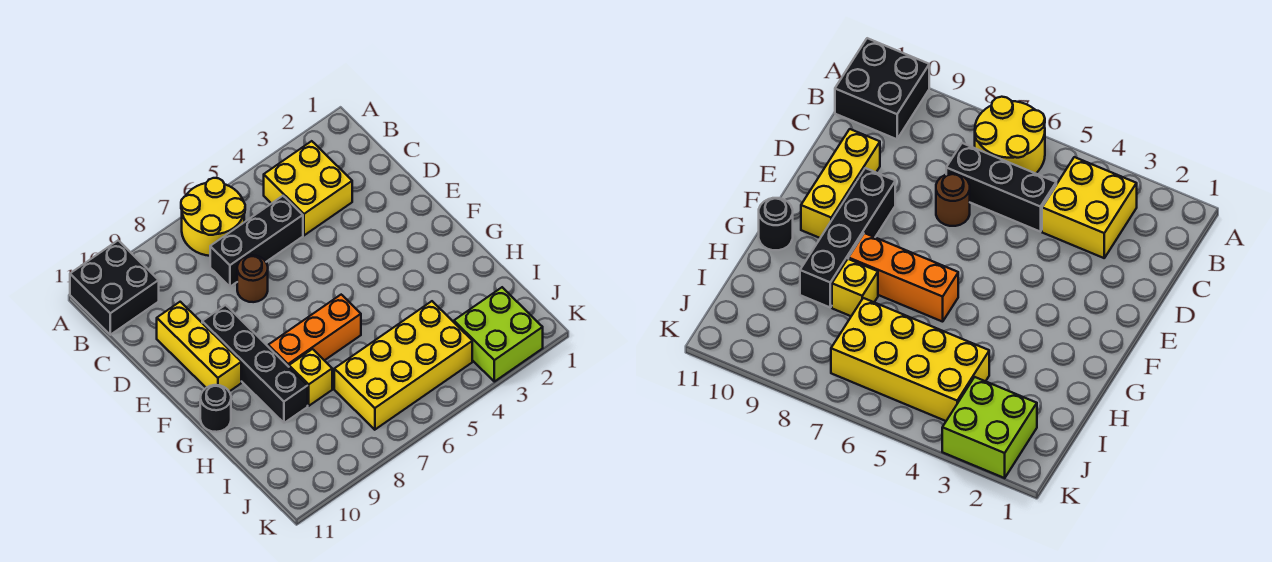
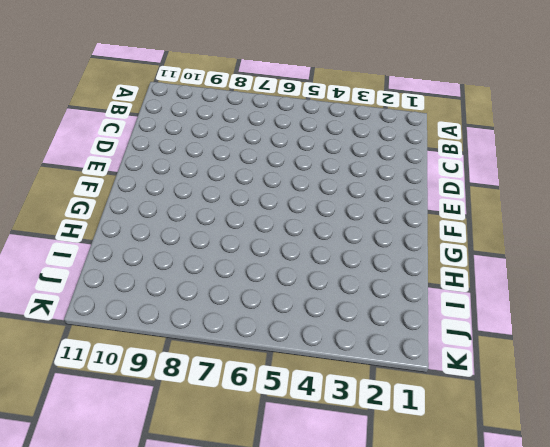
none -> yellow round brick A6:B7 level 1
none -> black brick A10:B11 level 1
none -> yellow brick B3:C4 level 1

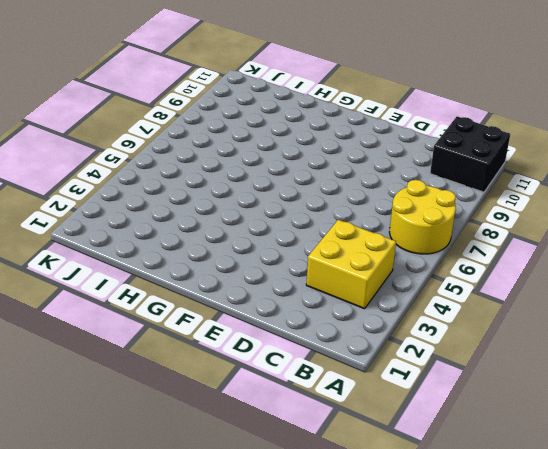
none -> black brick C5:C7 level 1
none -> brown round brick D7 level 1
none -> yellow brick D10:F10 level 1

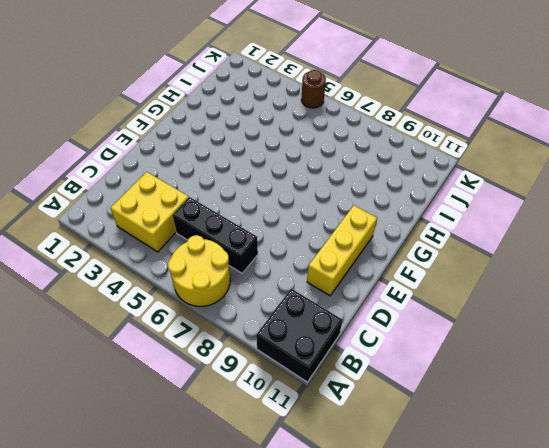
brown round brick K5 level 1 -> brown round brick D7 level 1
none -> black brick E9:H9 level 1
none -> orange brick G6:G8 level 1
none -> black round brick G11 level 1

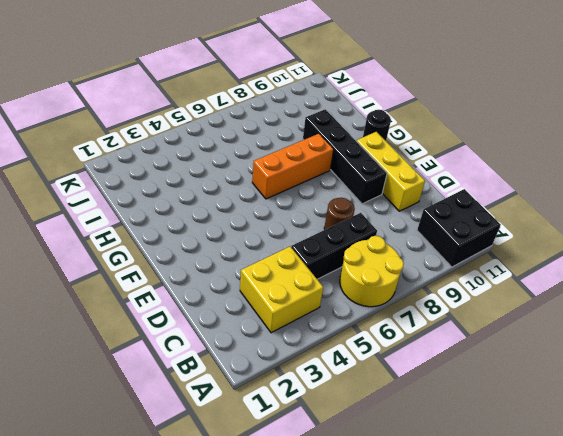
none -> yellow brick H8 level 1
none -> yellow brick I4:J7 level 1
none -> lime brick J2:K3 level 1

